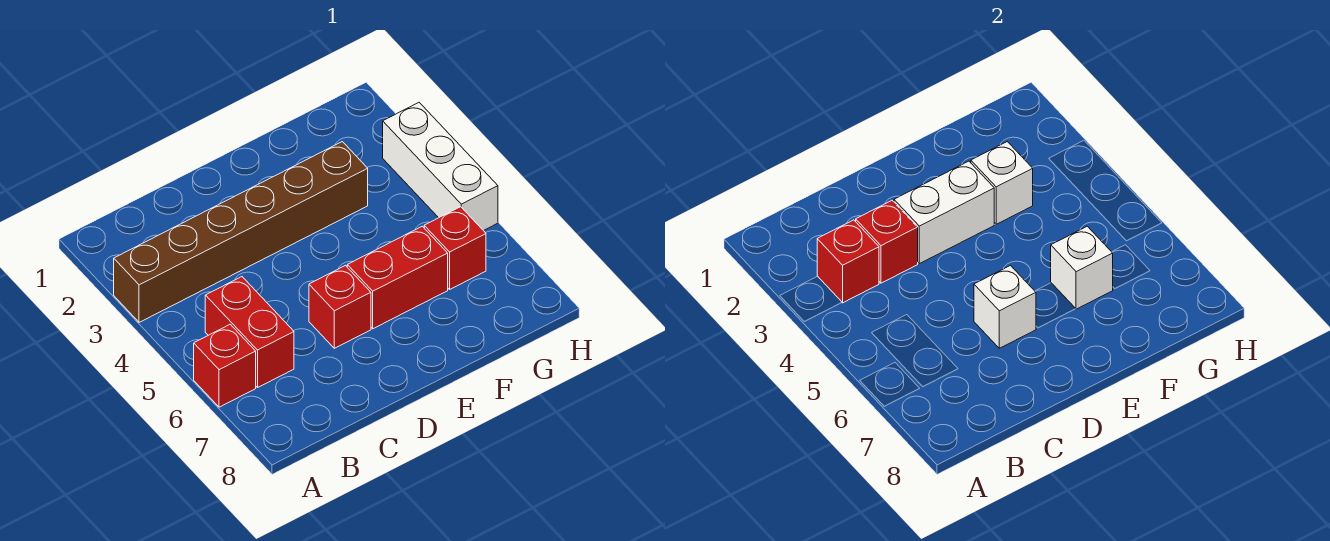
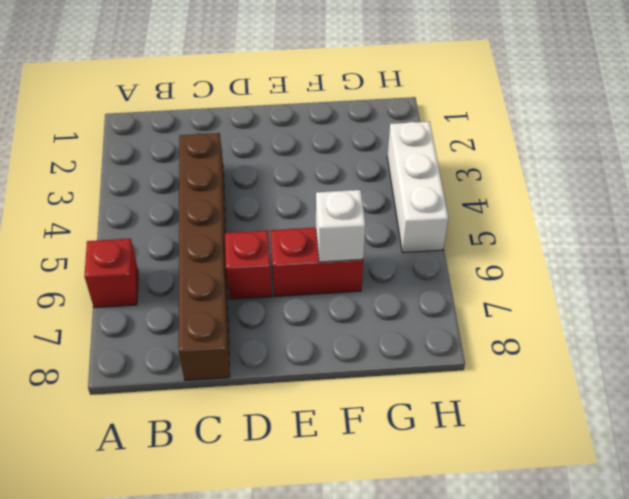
brown brick C3:C8 level 1 -> brown brick A3:F3 level 1
none -> red brick B5:B6 level 1
none -> red brick G6 level 1
none -> red brick B3 level 2

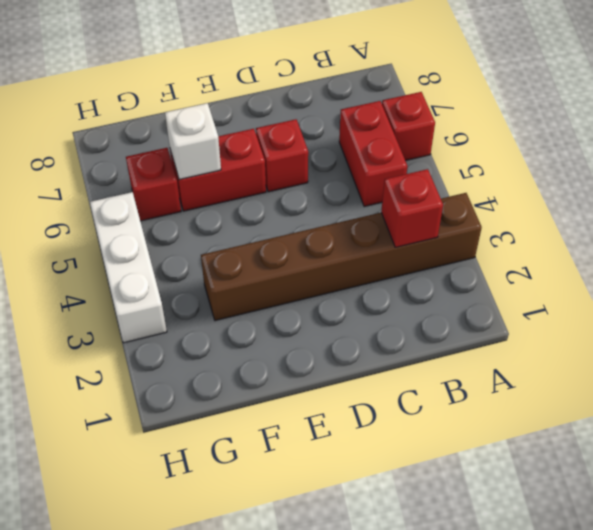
none -> red brick C3 level 2
none -> white brick D3:E3 level 2
none -> white brick D6 level 2

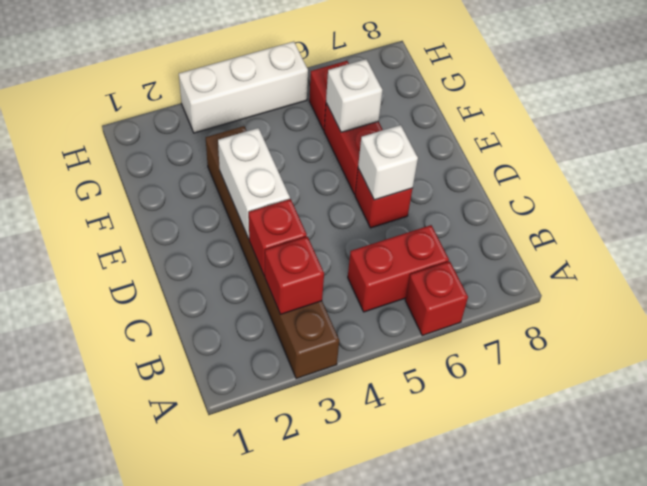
none -> white brick F3 level 2

